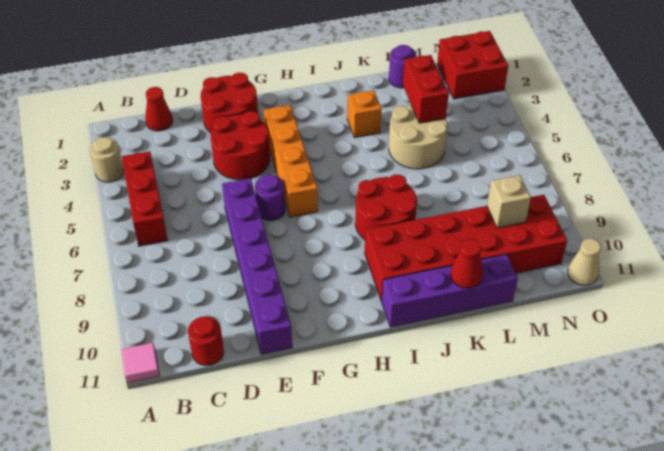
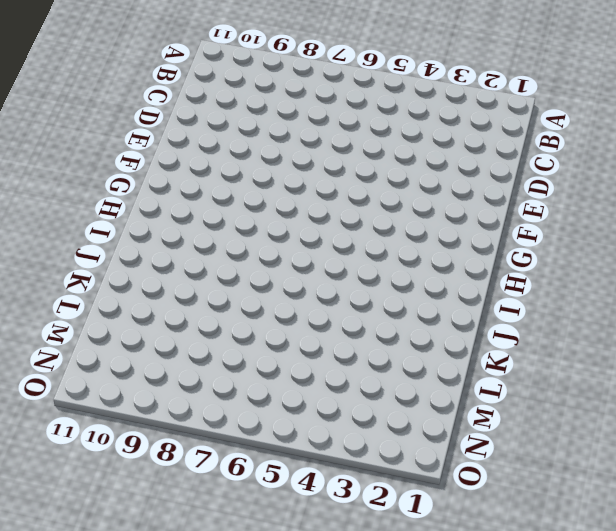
none -> tan round brick A3 level 1
none -> pink tile A11 level 1
none -> red brick B4:B6 level 1

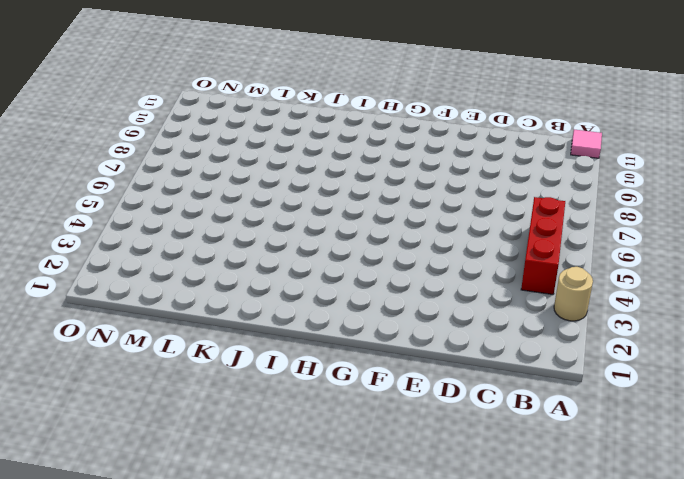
none -> red cone C1 level 1
none -> red round brick C11 level 1
none -> red round brick E1:F2 level 1

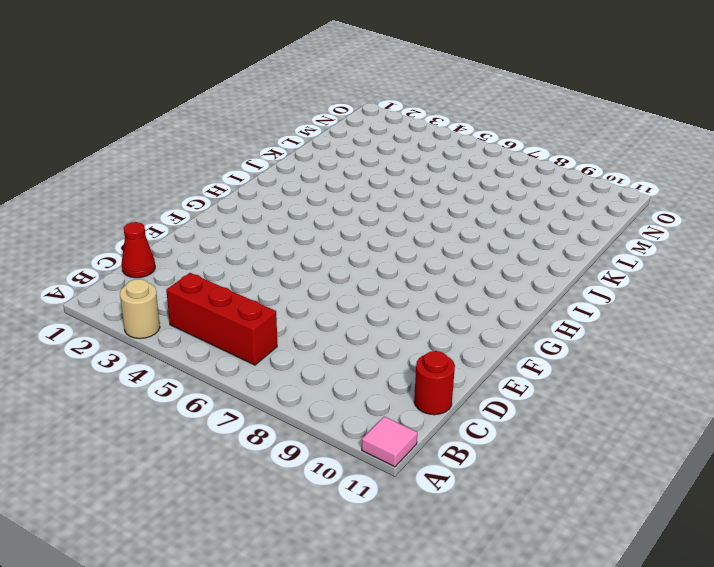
none -> red round brick E1:F2 level 1
none -> red round brick E3:F4 level 1
none -> purple brick E6:E11 level 1

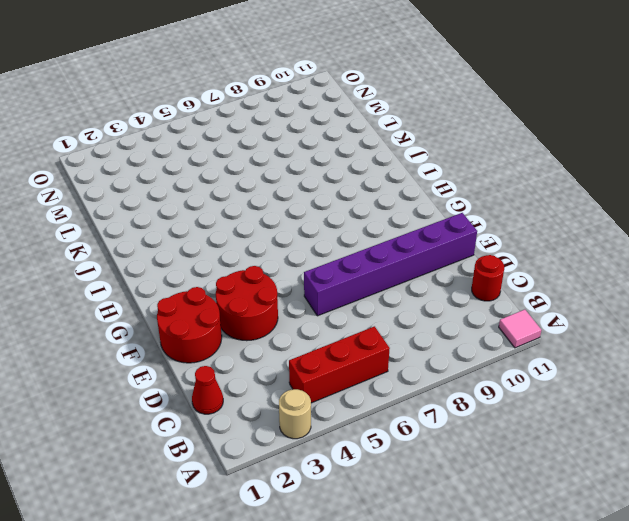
none -> purple round brick F6 level 1
none -> orange brick G3:G6 level 1
none -> red round brick I7:J8 level 1

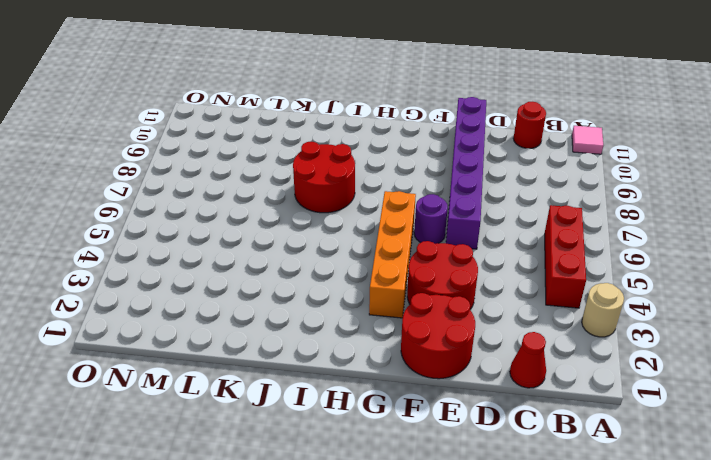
none -> red brick I9:N10 level 1
none -> purple brick I11:L11 level 1
none -> orange brick J3 level 1

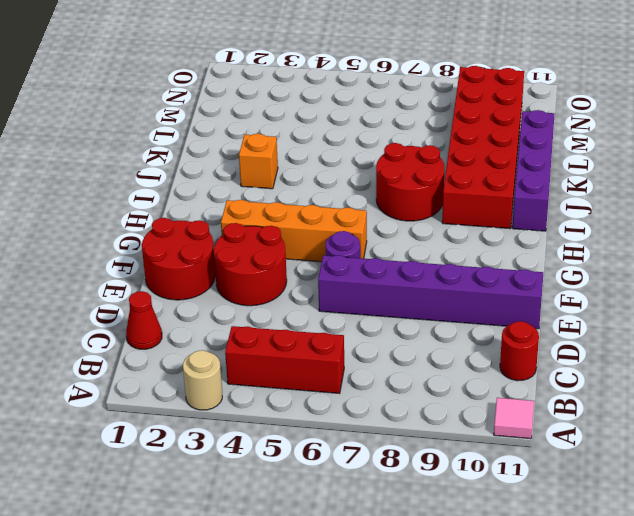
none -> tan round brick K4:L5 level 1
none -> purple round brick L1 level 1
none -> red brick N1:O2 level 1

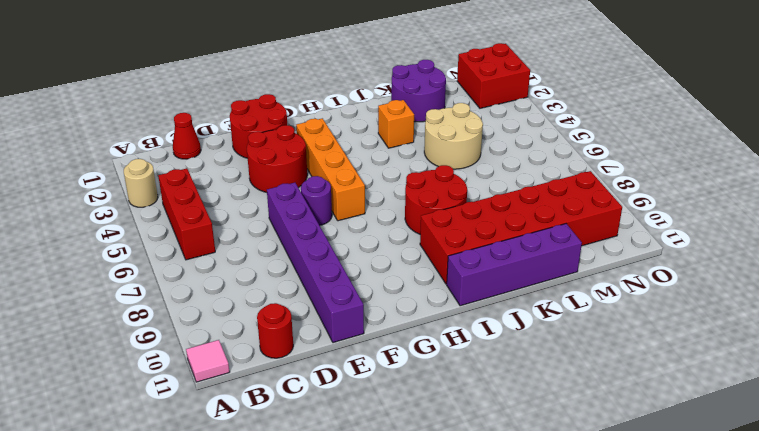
purple round brick K1:L2 level 1 -> purple round brick L1 level 1
none -> tan cone O11 level 1
none -> red cone K11 level 2
none -> red brick L3:L4 level 2

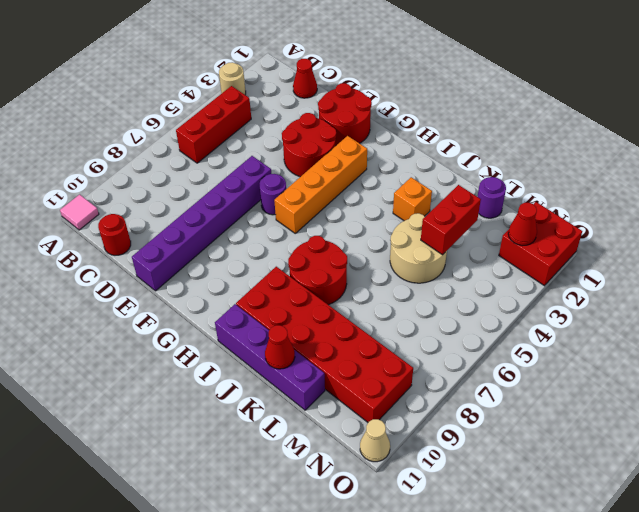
red cone N2 level 2 -> none
none -> tan brick M9 level 2

